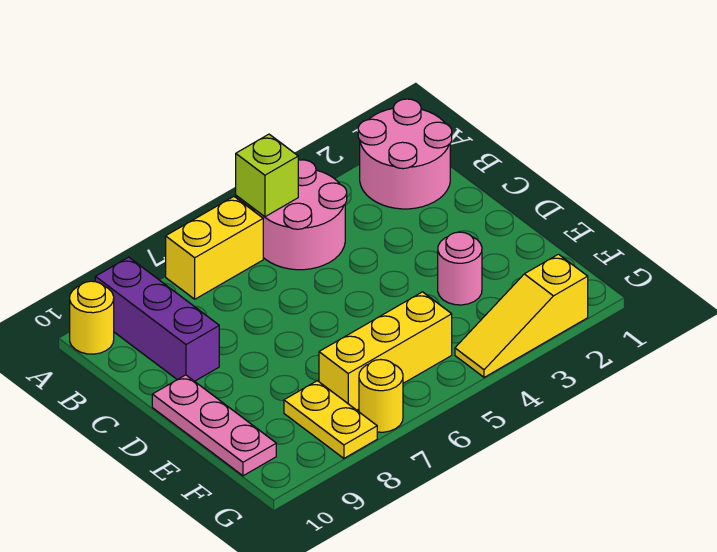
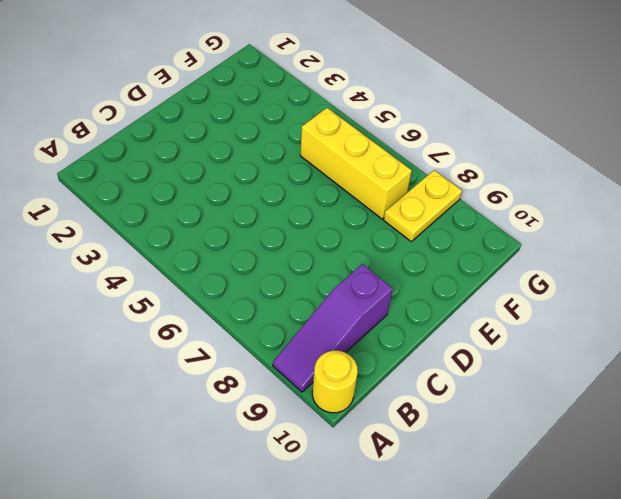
purple slope A9:C9 level 1 top C -> purple brick A9:C9 level 1
none -> pink round brick A1:B2 level 1
none -> pink round brick A4:B5 level 1
none -> yellow brick A6:A7 level 1

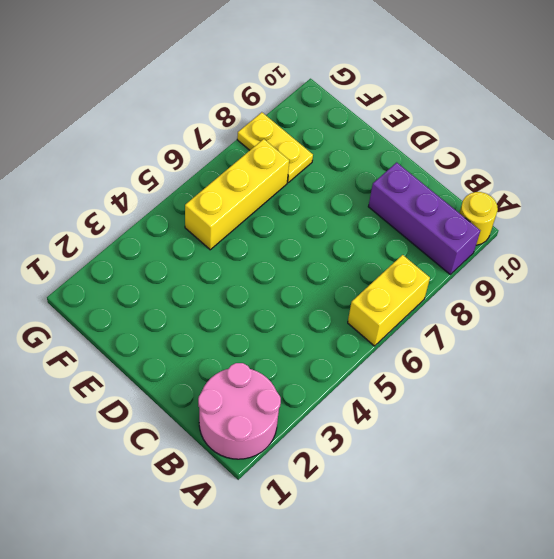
none -> pink round brick A4:B5 level 1
none -> pink plate D10:F10 level 1
none -> pink round brick E3 level 1

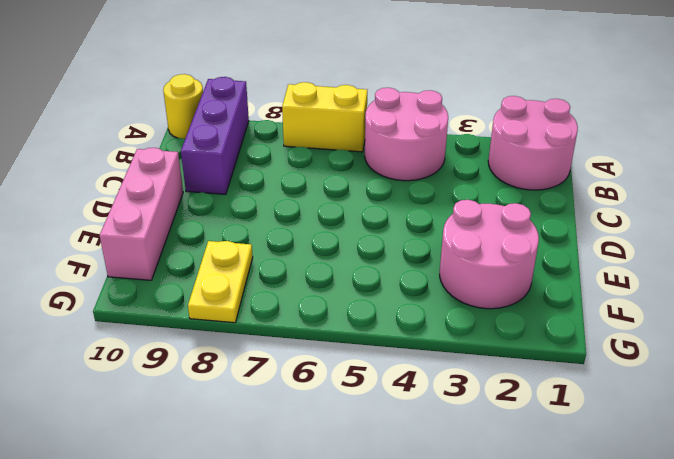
pink brick D10:F10 level 1 -> pink plate D10:F10 level 1
pink round brick E2:F3 level 1 -> pink round brick E3 level 1
none -> yellow brick F5:F7 level 1
none -> yellow slope G2:G4 level 1 top 2
none -> yellow round brick G7 level 1

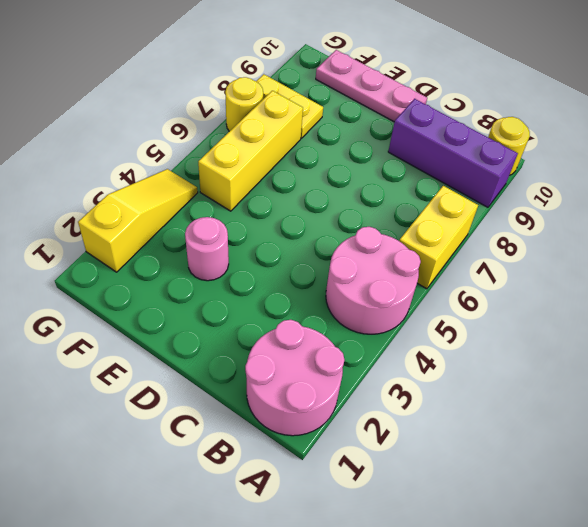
none -> lime brick A5 level 2

